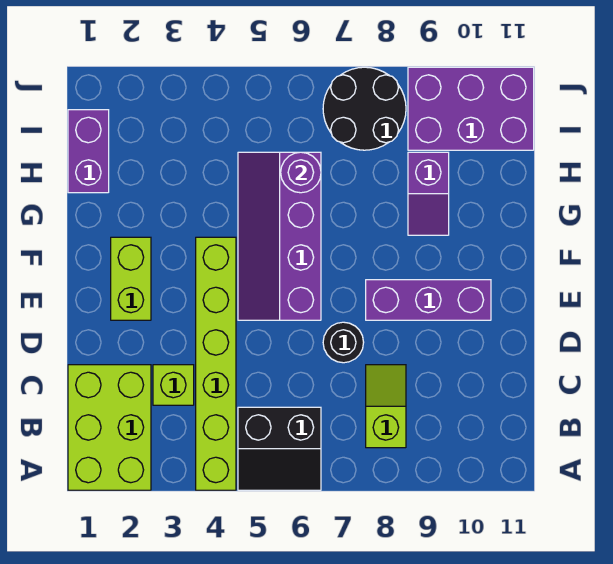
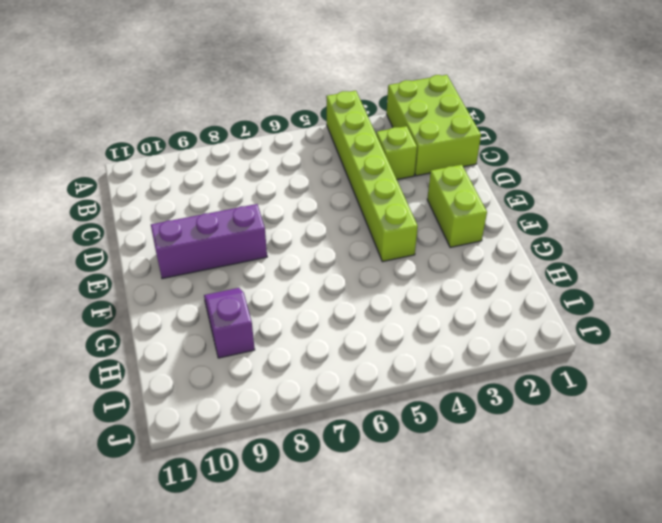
none -> black slope A5:B6 level 1 top B
none -> lime slope B8:C8 level 1 top B
none -> black round brick D7 level 1

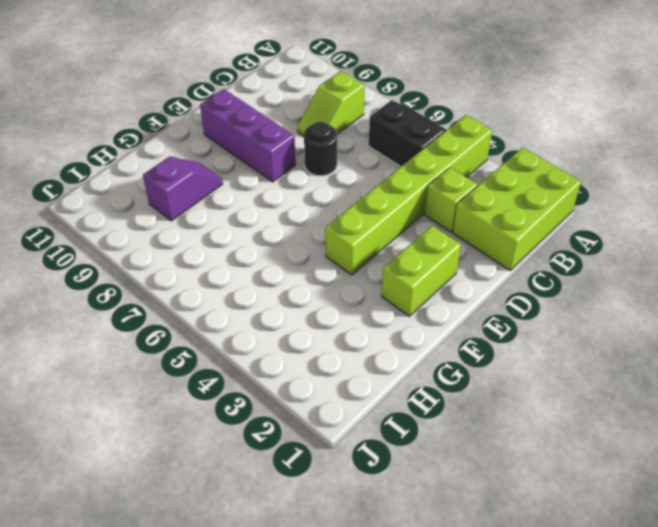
none -> purple slope E5:H6 level 1 top 6
none -> purple brick H1:I1 level 1
none -> black round brick I7:J8 level 1

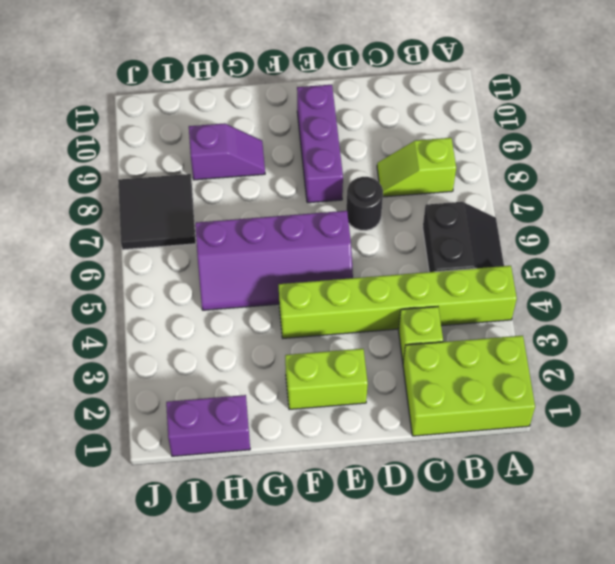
black tile I7:J8 level 1 -> black round brick I7:J8 level 1
none -> purple brick I9:J11 level 1
none -> purple round brick H6 level 2

